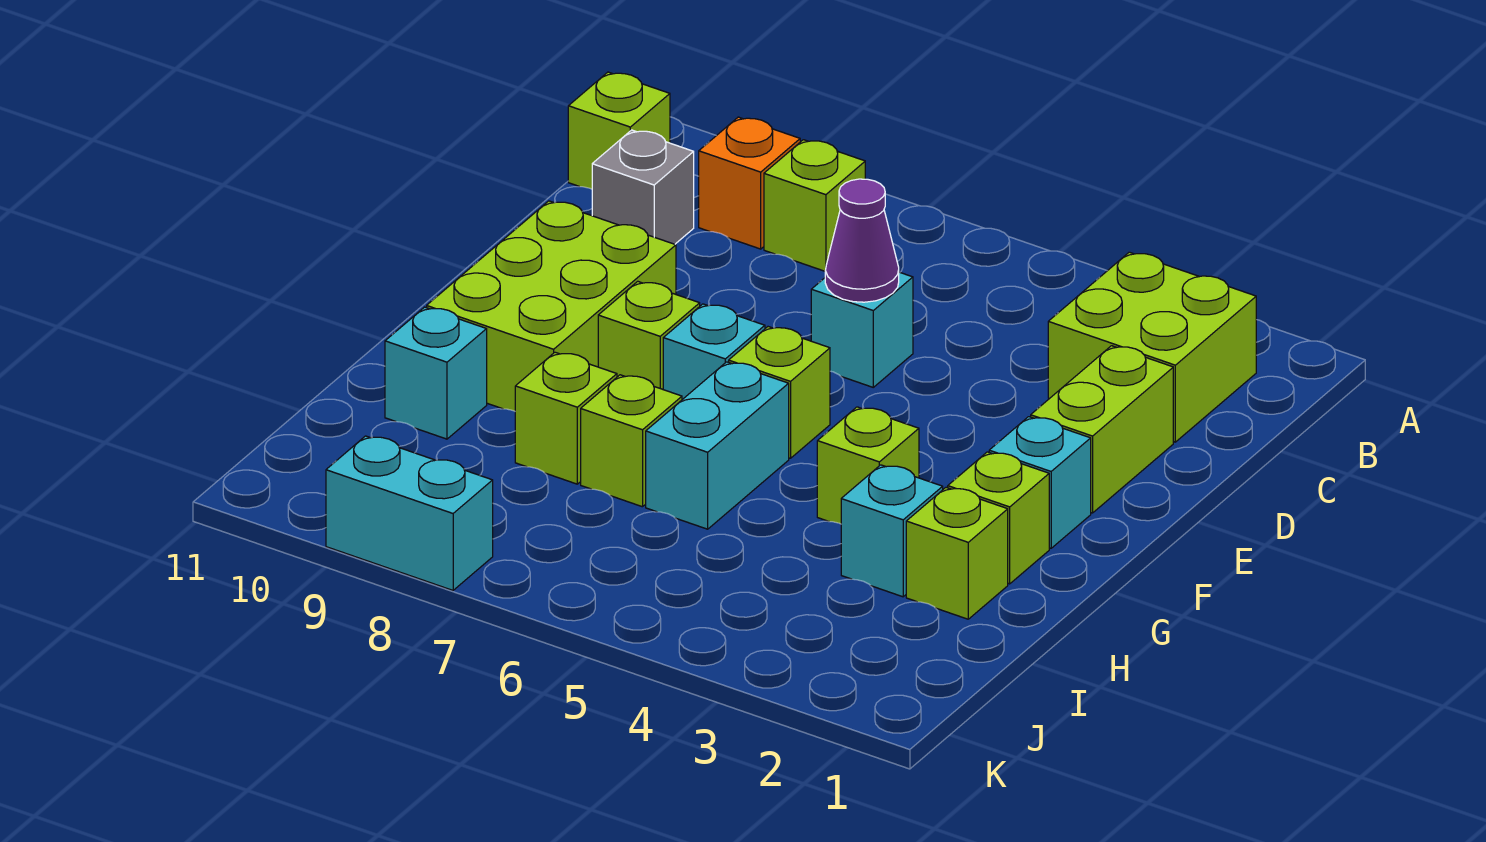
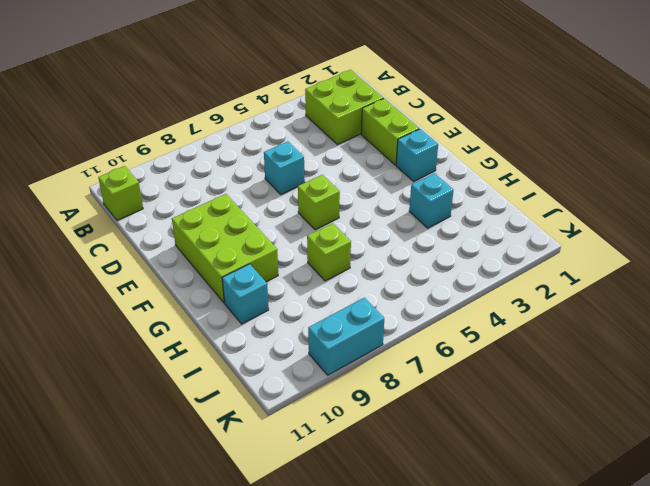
none -> lime brick B8 level 1
none -> orange brick B9 level 1
none -> grey brick C10 level 1

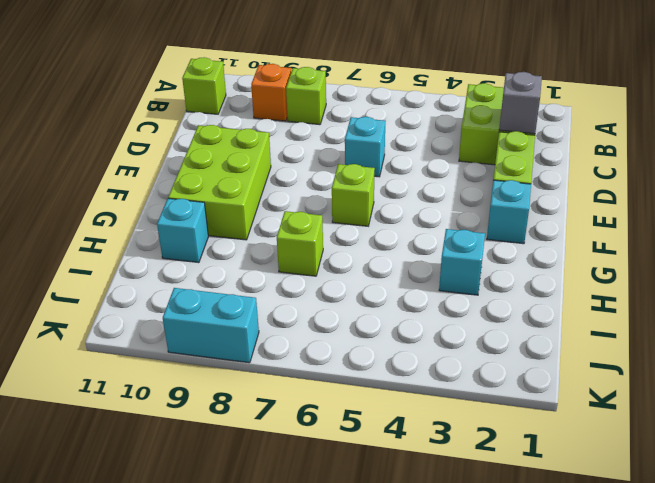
grey brick C2 level 2 -> grey brick C10 level 1
none -> cyan brick F7 level 1
none -> lime brick F8 level 1
none -> lime brick G2 level 1

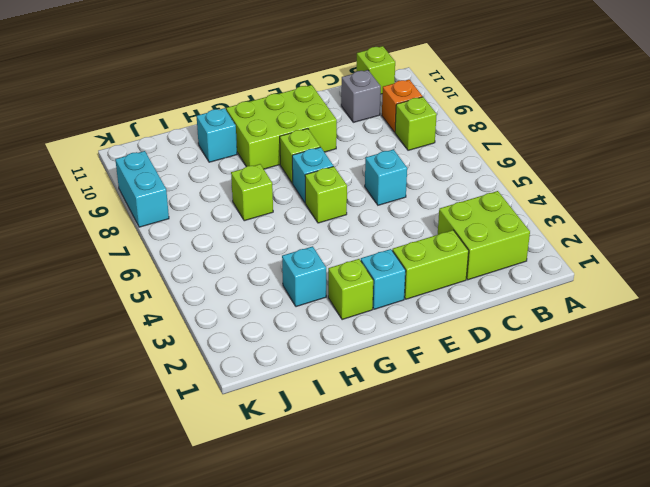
none -> lime brick G4 level 1
none -> cyan brick G6:H6 level 1
none -> lime brick H2 level 1

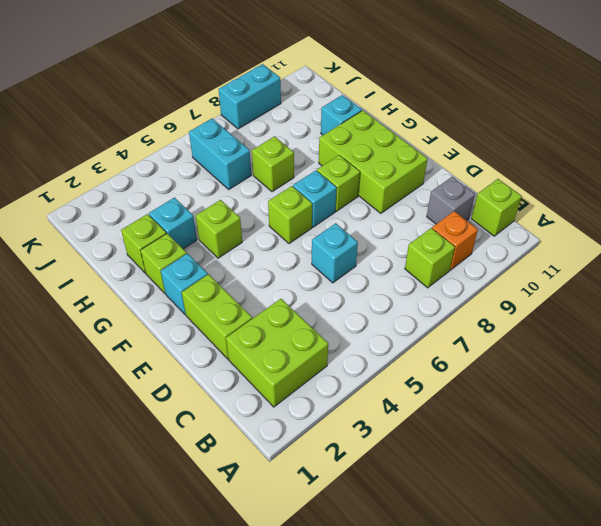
cyan brick I6:J6 level 1 -> cyan brick G6:H6 level 1
none -> lime brick H8 level 1
none -> purple cone D6 level 2

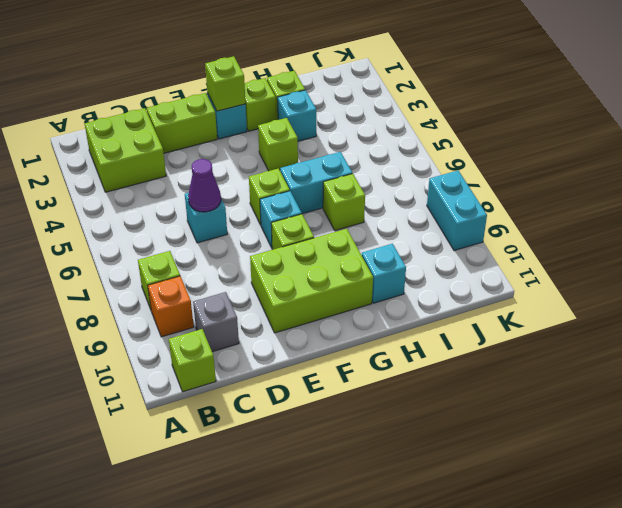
lime brick F2 level 2 -> lime brick H8 level 1

